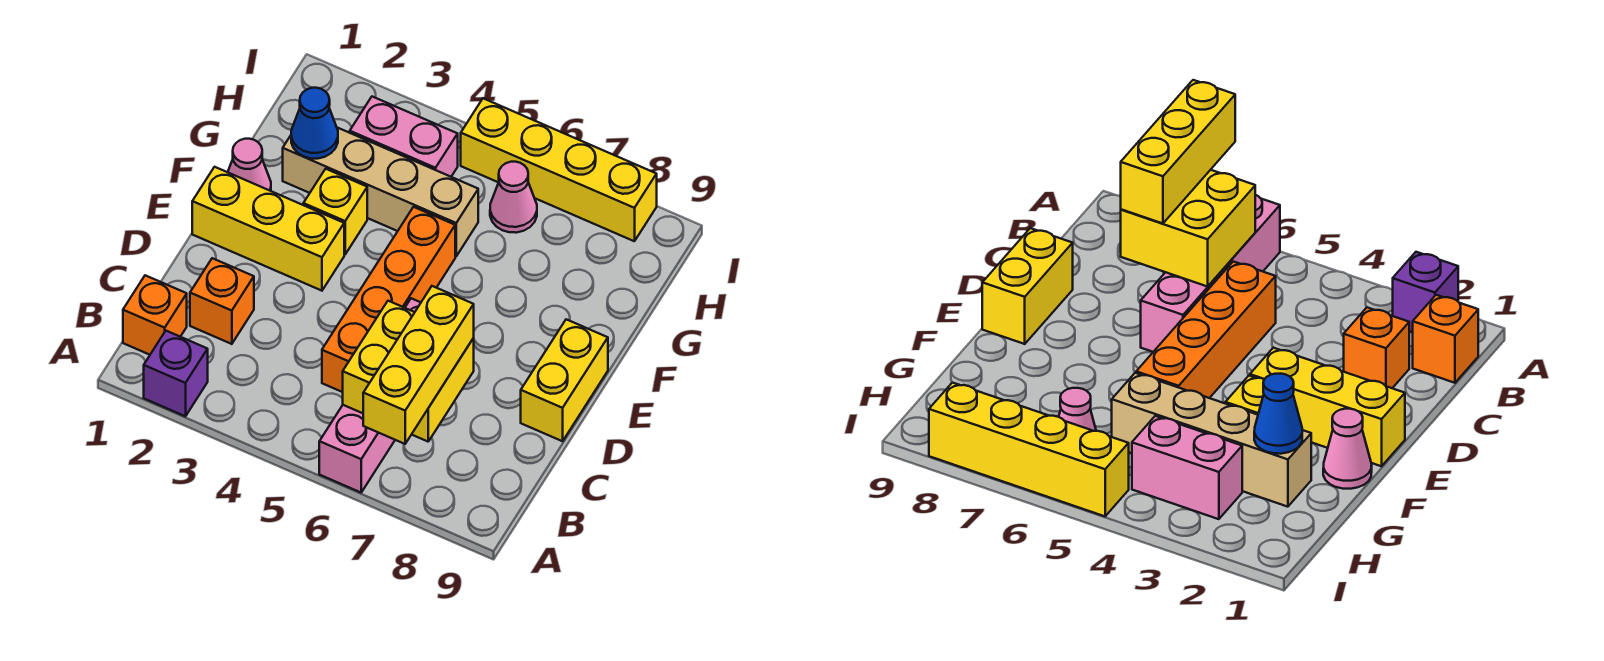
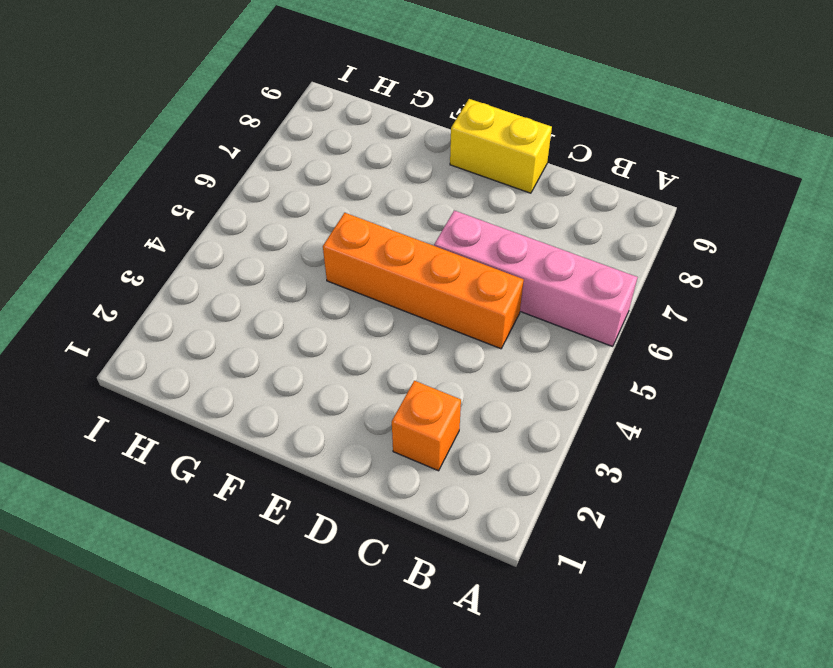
none -> purple brick A2 level 1
none -> orange brick B1 level 1
none -> yellow brick E1:E3 level 1

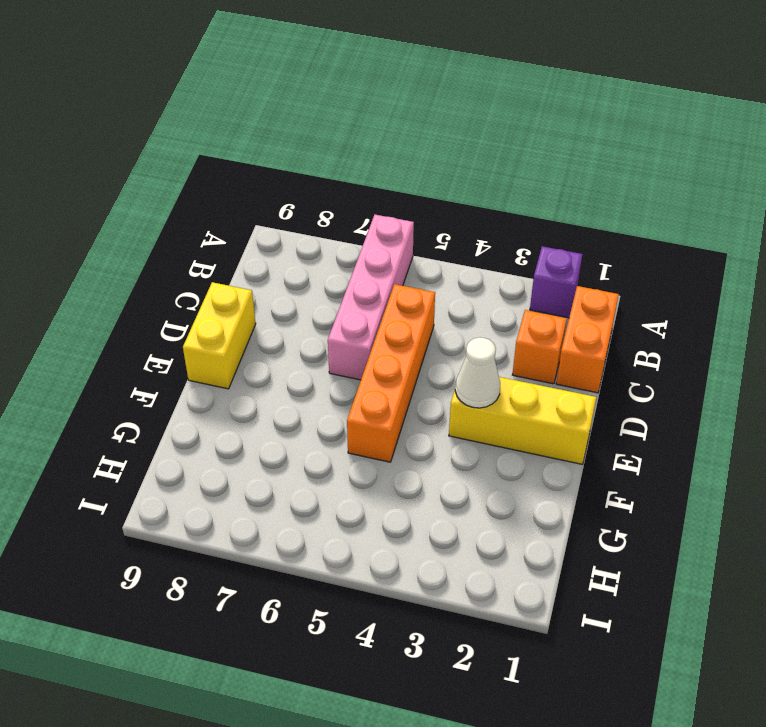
orange brick B1:C1 level 1 -> orange brick B1 level 1
white cone E3 level 2 -> none
none -> pink cone F1 level 1
none -> yellow brick F3 level 1
none -> tan brick G2:G5 level 1

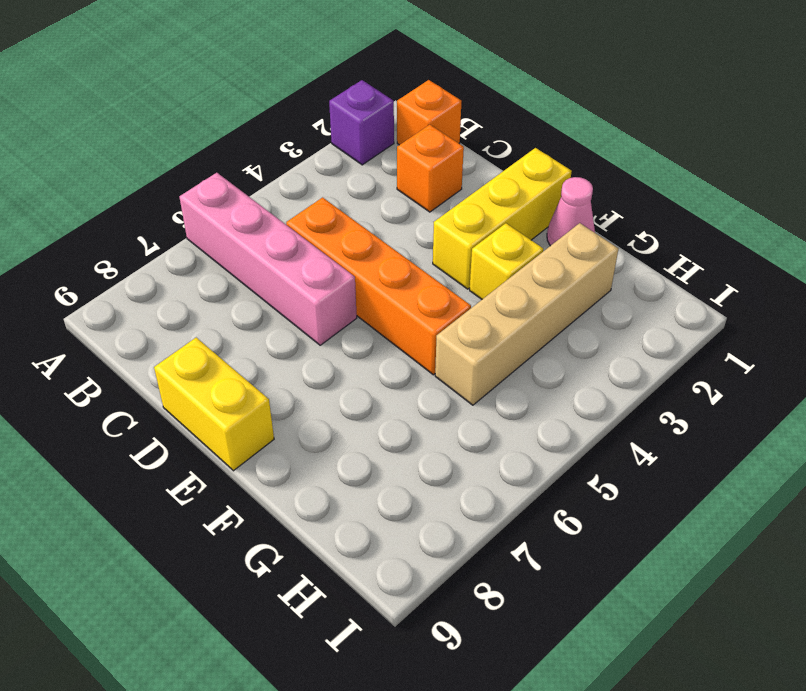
none -> pink brick H3:H4 level 1
none -> pink cone H6 level 1
none -> yellow brick I5:I8 level 1

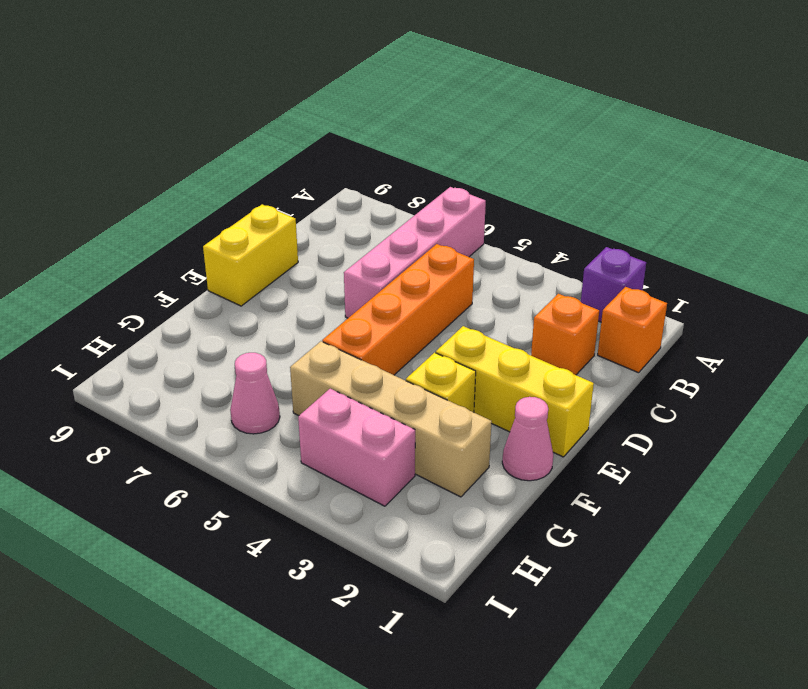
none -> yellow brick I5:I8 level 1
none -> yellow brick B6:C7 level 2
none -> blue cone G2 level 2

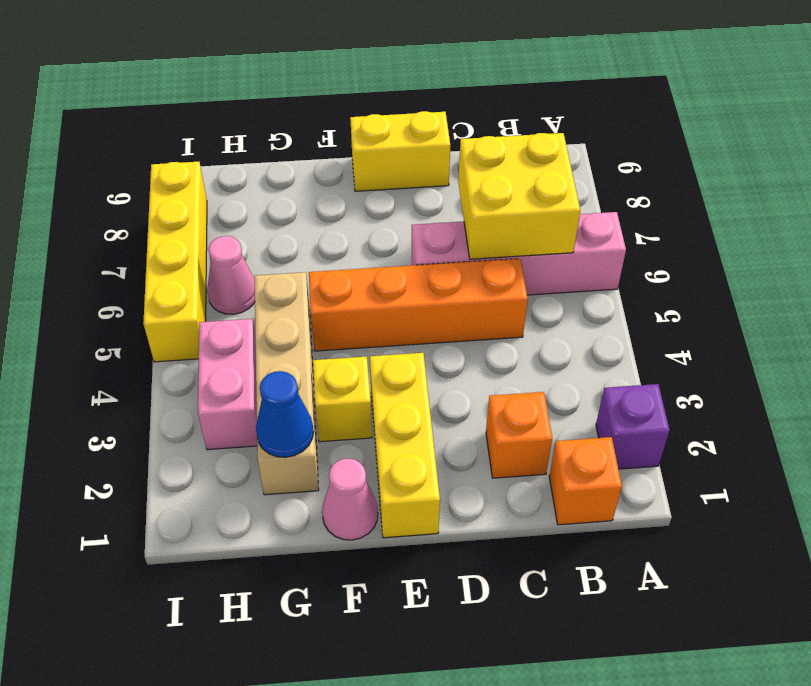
none -> yellow brick A7:C7 level 3

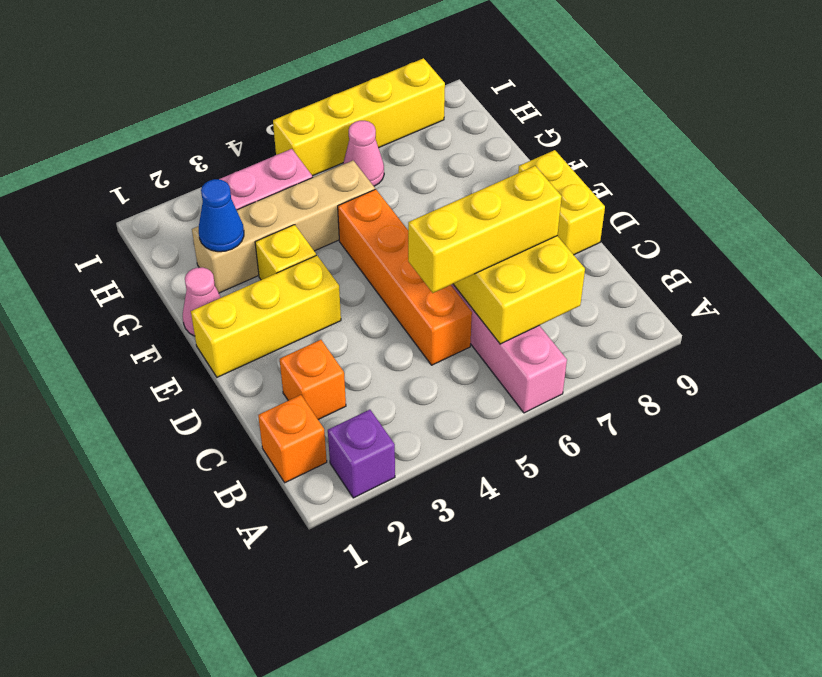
yellow brick C5:C7 level 3 -> yellow brick A7:C7 level 3

